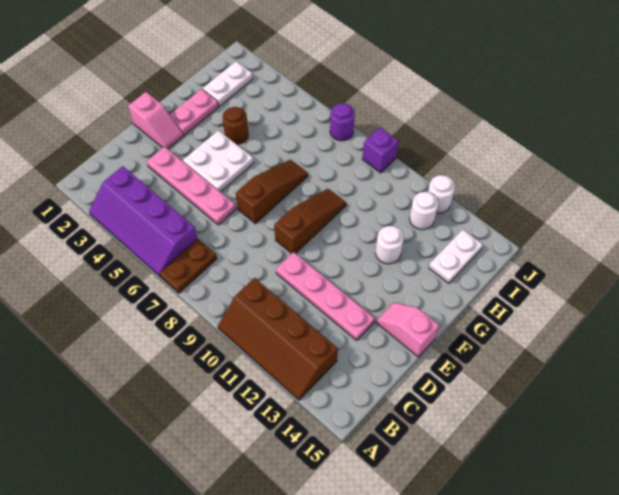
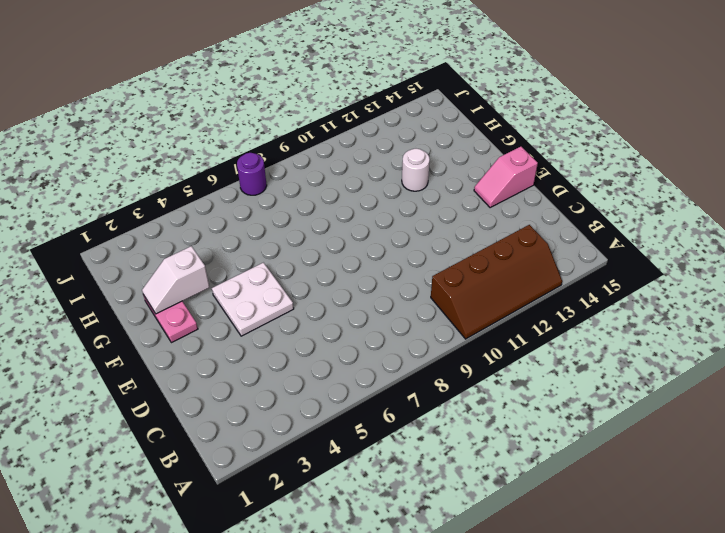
white slope G2:G3 level 2 top 3 -> none
none -> purple slope A3:B6 level 1 top B
none -> brown plate A7:B7 level 1
none -> pink plate D3:D6 level 1

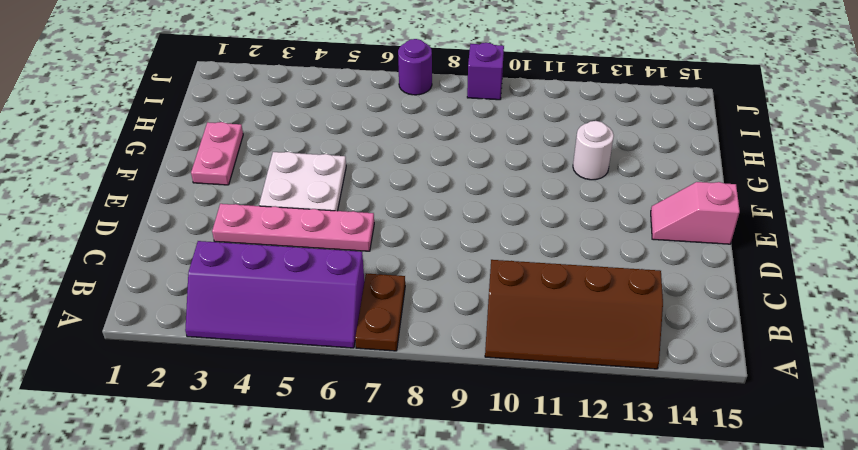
none -> pink plate D10:D13 level 1
none -> pink slope E1:E2 level 1 top 1
none -> brown slope E7:G7 level 1 top E

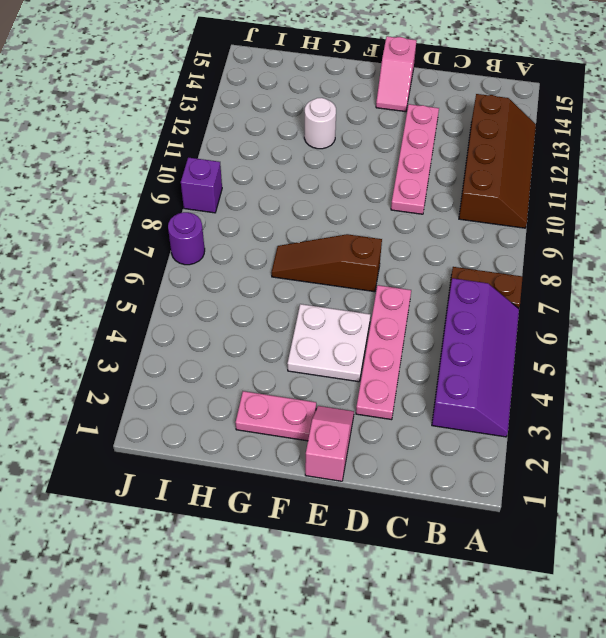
none -> brown slope E9:G9 level 1 top E
none -> brown round brick G4 level 1
none -> white plate H2:I2 level 1

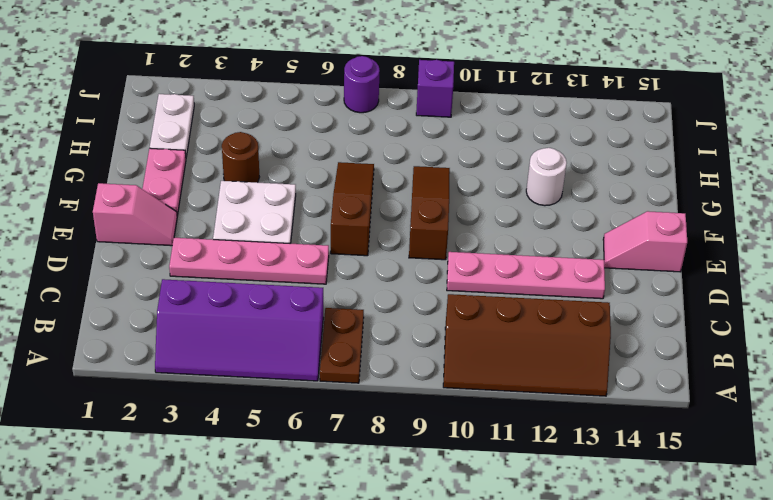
none -> white plate H14:I14 level 1
none -> white round brick I12 level 1
none -> white round brick J12 level 1

